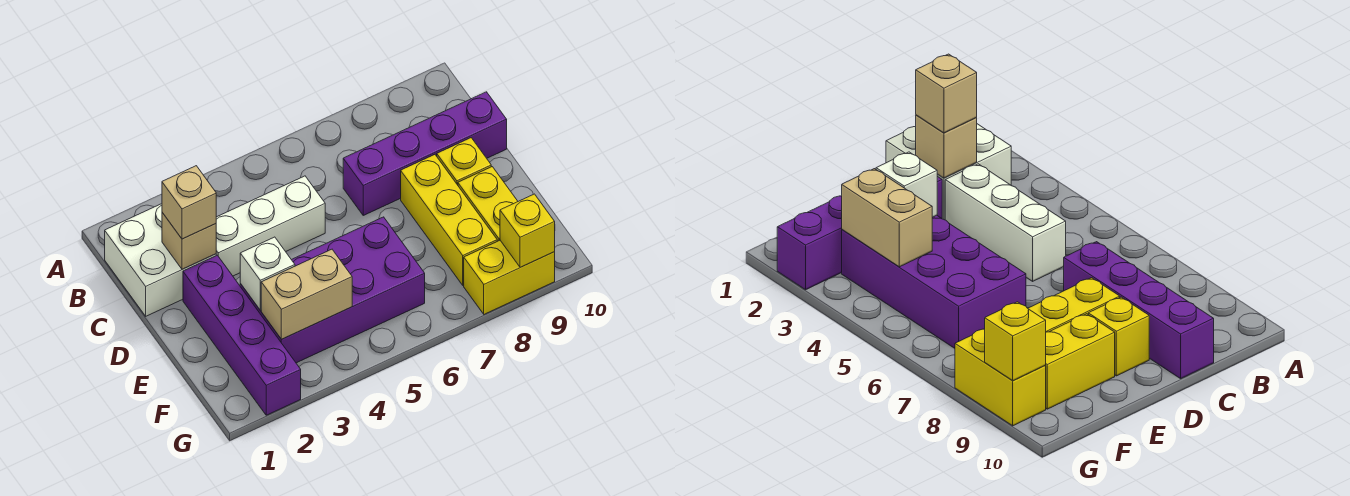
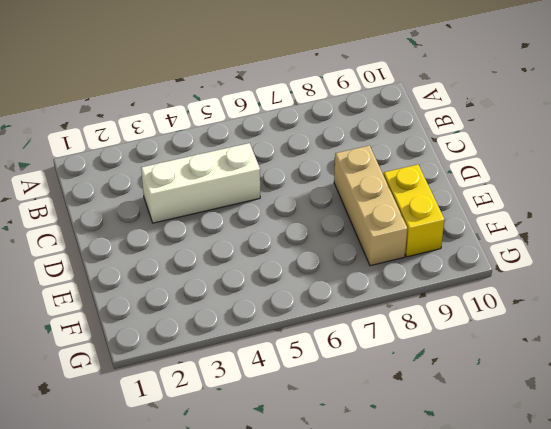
tan brick D8:F8 level 1 -> yellow brick D8:F8 level 1
none -> white brick B1:C2 level 1
none -> purple brick C7:C10 level 1
none -> purple brick D2:G2 level 1

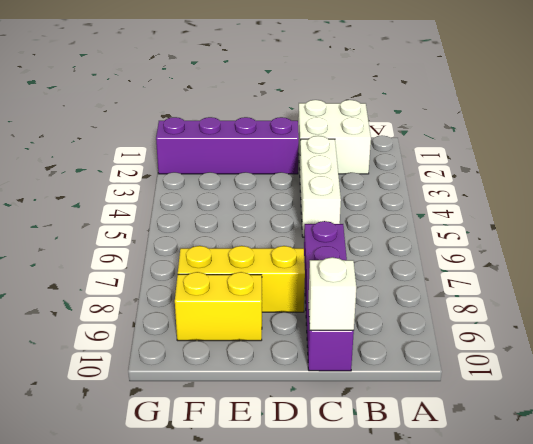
white brick C10 level 2 -> white brick E3 level 2
none -> yellow brick D9 level 1
none -> purple brick E3:F6 level 1
none -> yellow brick G8:G9 level 1

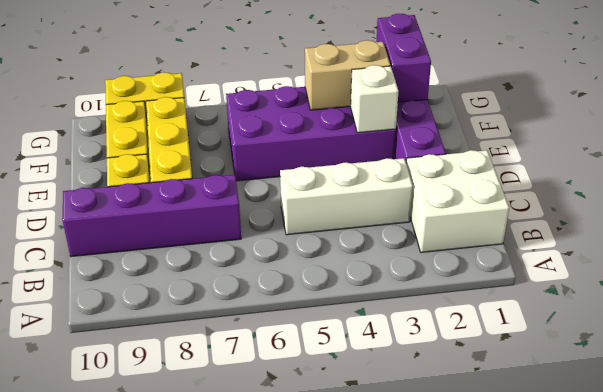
purple brick F2:G2 level 2 -> none
none -> tan brick C2 level 2
none -> yellow brick G9 level 2
none -> tan brick C2 level 3

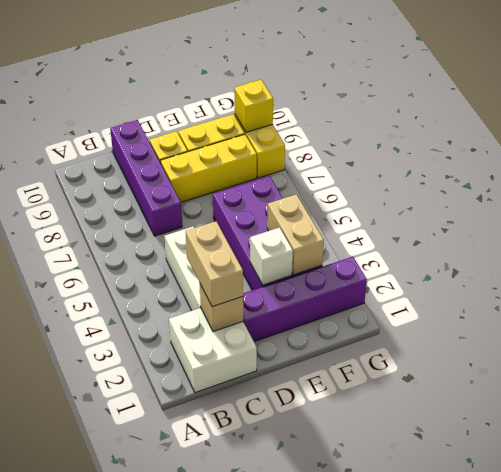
tan brick C2:C3 level 3 -> tan brick C2 level 3

